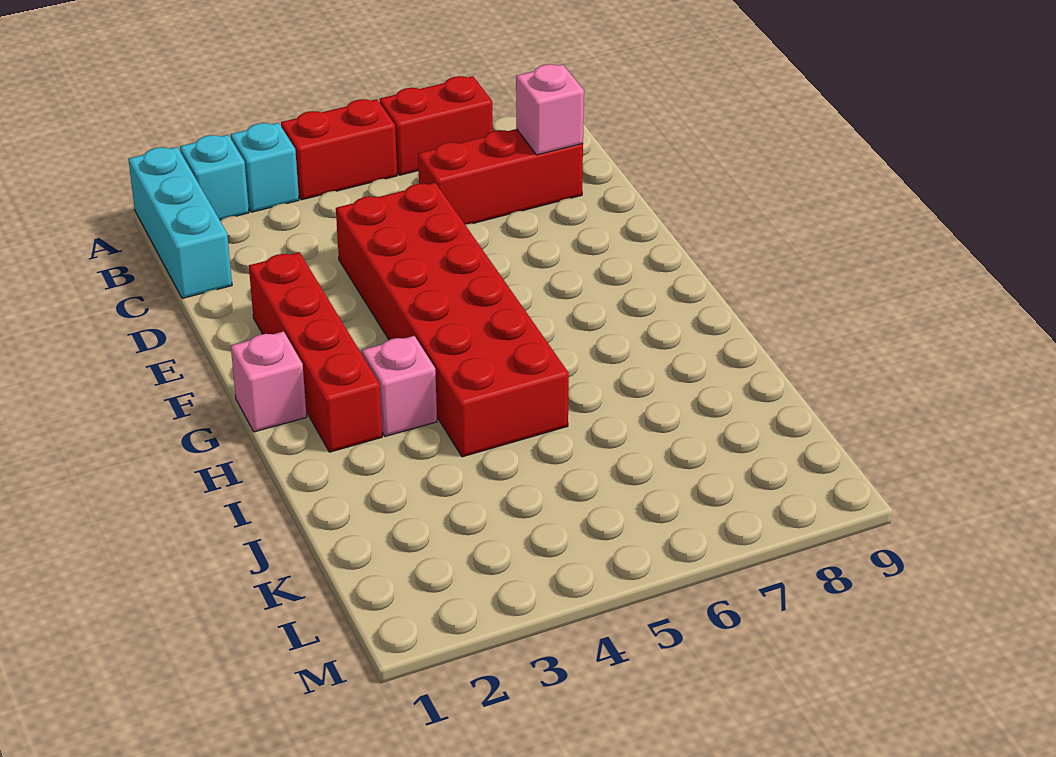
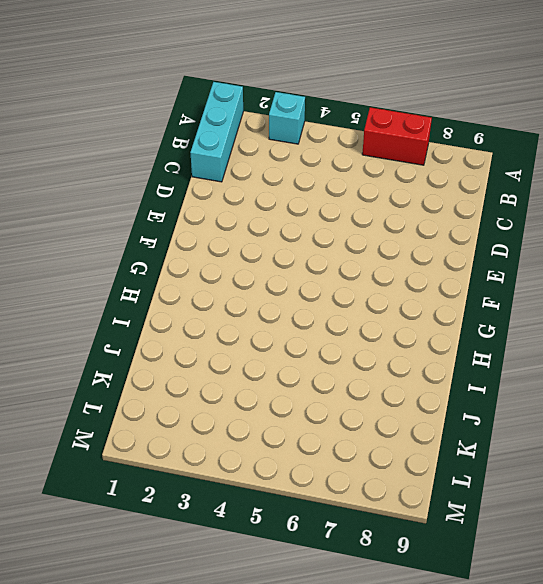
none -> cyan brick A2 level 1
none -> red brick A4:A5 level 1

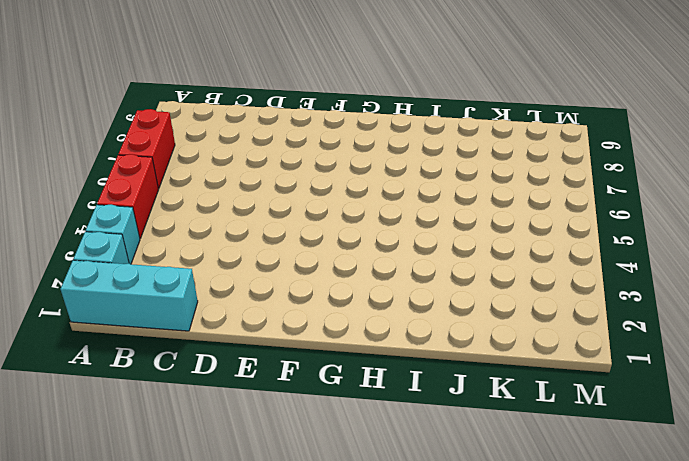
none -> red brick C6:C8 level 1
none -> red brick D4:I5 level 1

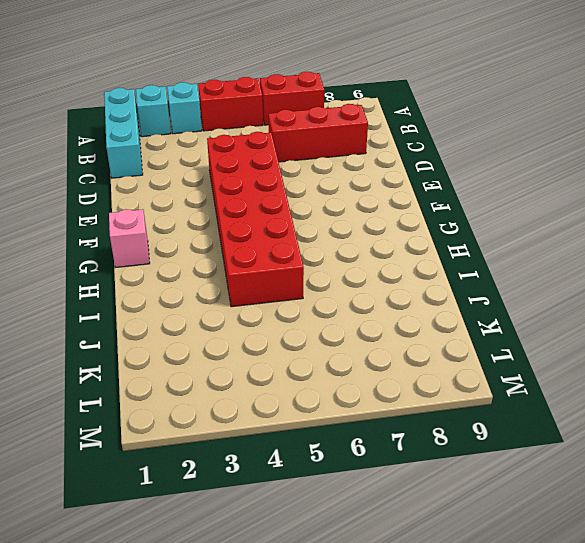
none -> red brick E2:H2 level 1
none -> pink brick H3 level 1

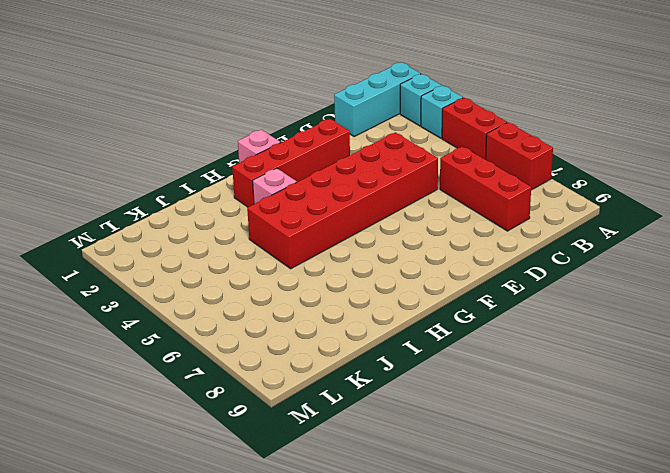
none -> pink brick C8 level 2

